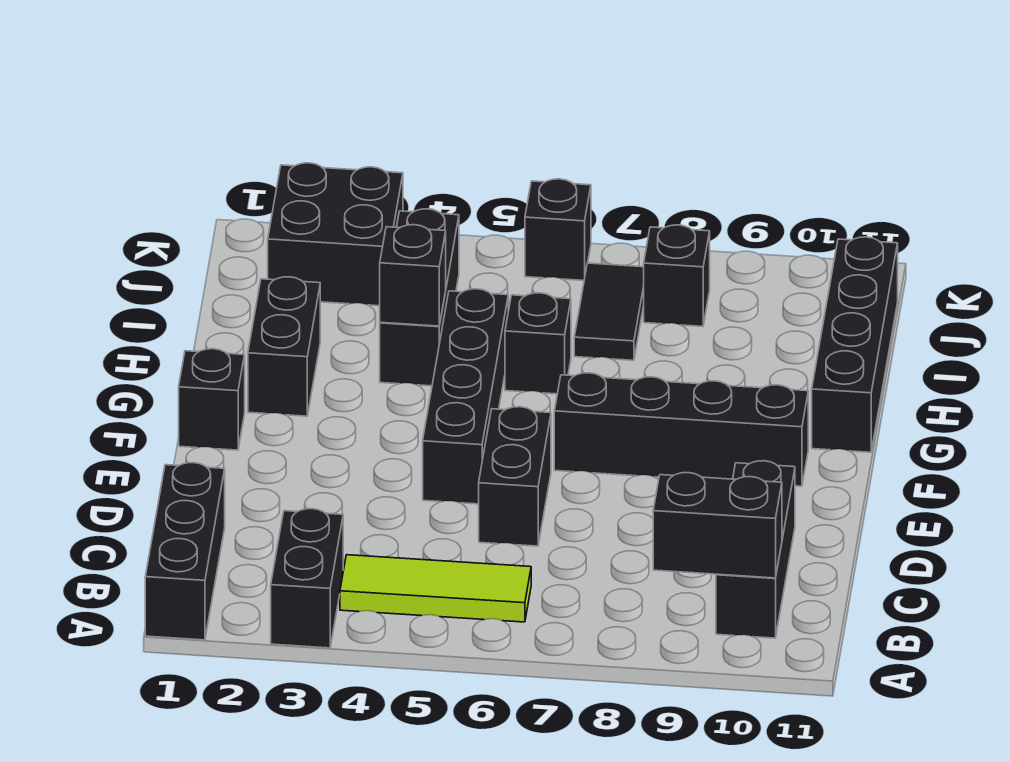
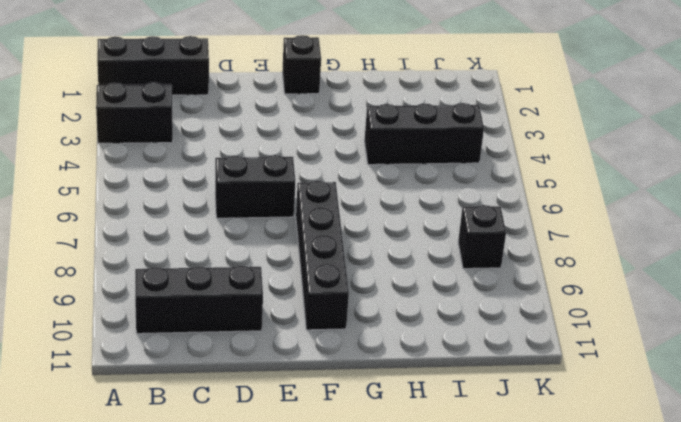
none -> lime tile B4:B6 level 1
none -> black brick E5:H5 level 1
none -> black brick G2:H2 level 1

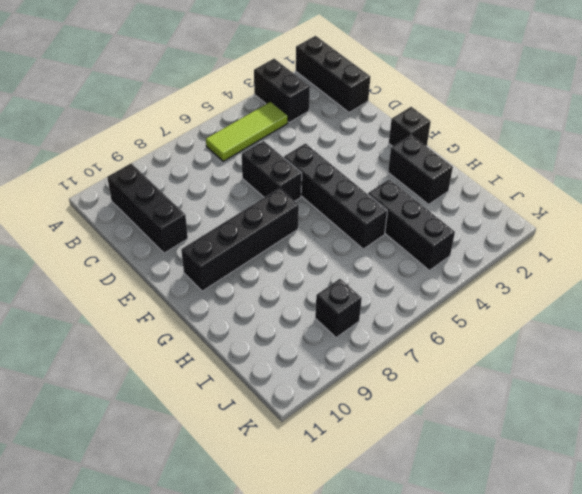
none -> black brick G11:J11 level 1
none -> black brick H6 level 1
none -> black tile I7:J7 level 1

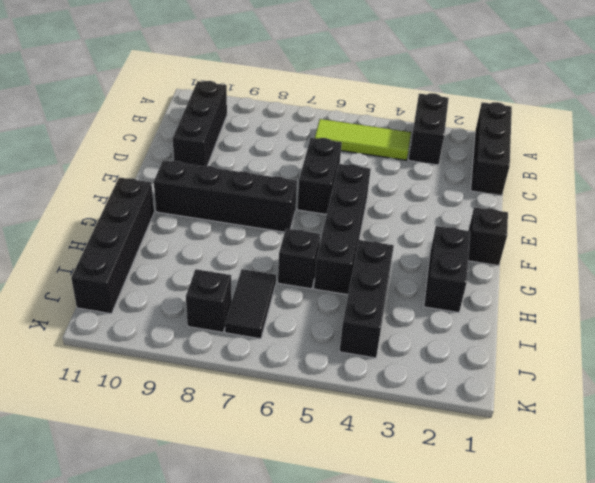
none -> black brick J2:K3 level 1
none -> black brick K6 level 1
none -> black brick B9:B10 level 2

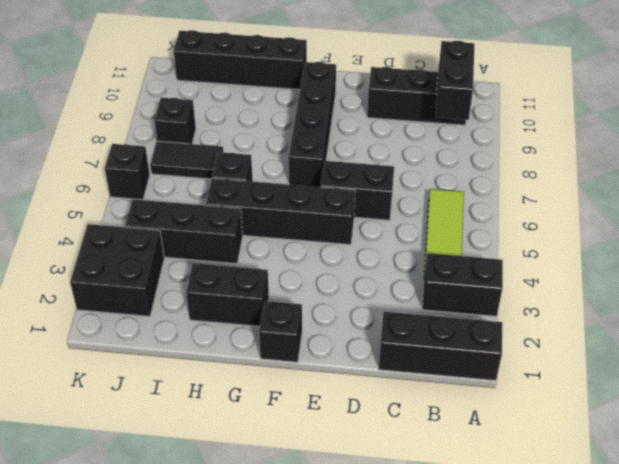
none -> black brick H4 level 2

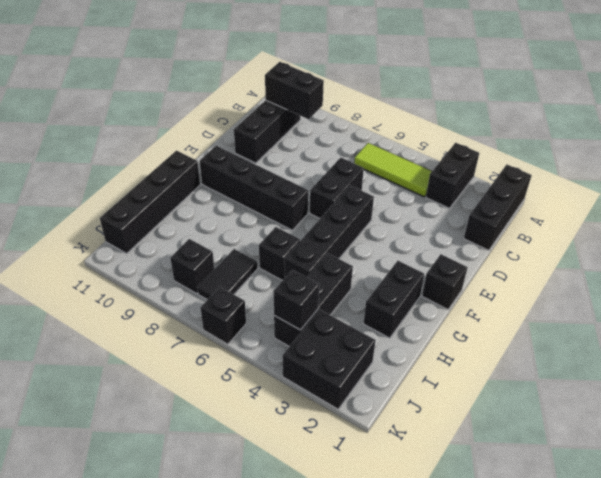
black brick J4 level 2 -> black brick H4 level 2

